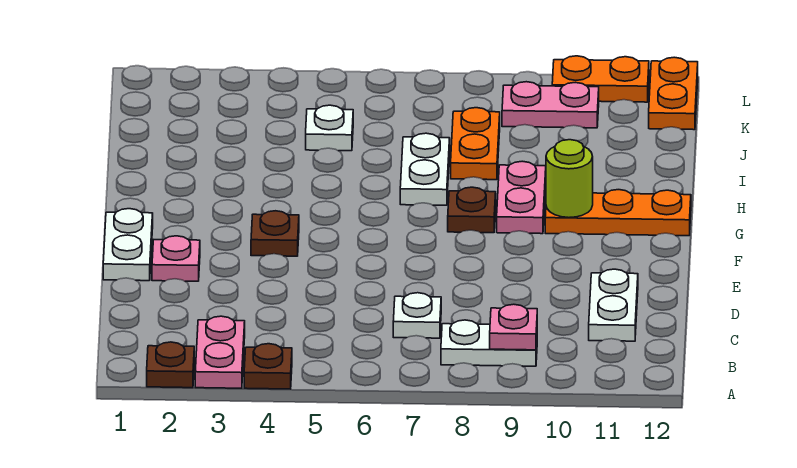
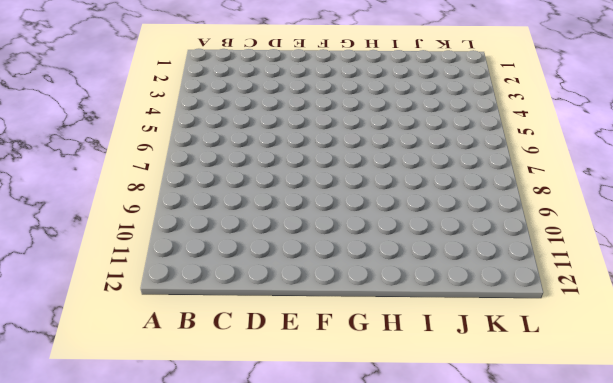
none -> brown plate A2 level 1
none -> pink plate A3:B3 level 1
none -> brown plate A4 level 1

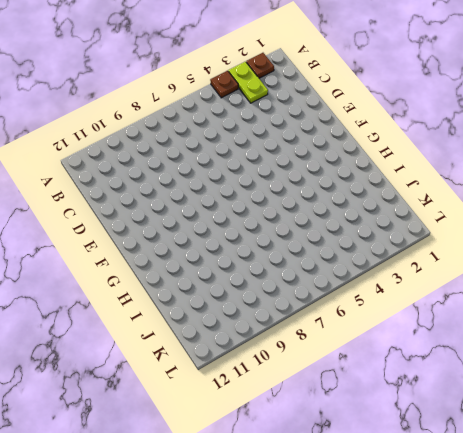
lime plate A3:B3 level 1 -> pink plate A3:B3 level 1
none -> white plate B8:B9 level 1
none -> white plate C7 level 1
none -> white plate C11:D11 level 1

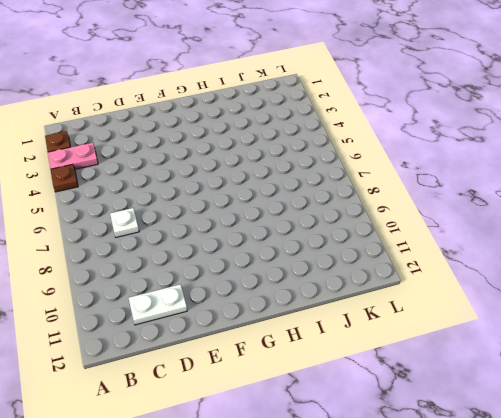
none -> white plate B8:B9 level 1
none -> white plate E1:F1 level 1
none -> pink plate E2 level 1

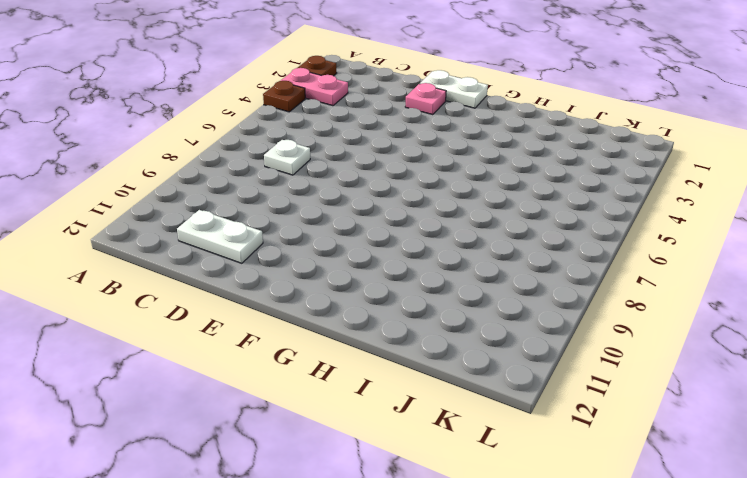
none -> white plate B8:B9 level 1
none -> brown plate F4 level 1
none -> brown plate G8 level 1

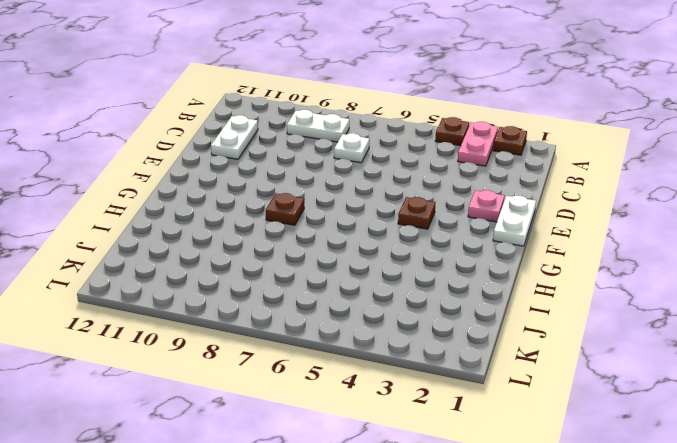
none -> pink plate G9:H9 level 1
none -> orange plate G10:G12 level 1
none -> white plate H7:I7 level 1

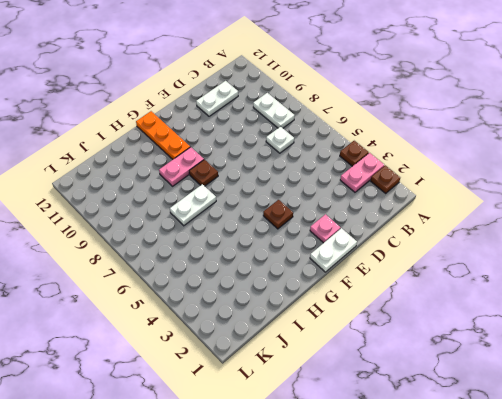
none -> orange plate I8:J8 level 1
none -> white plate J5 level 1
none -> pink plate K9:K10 level 1

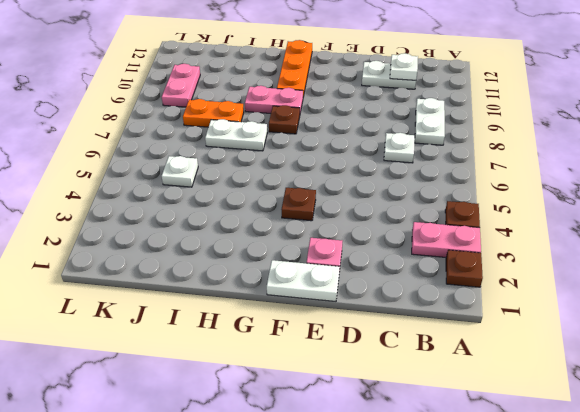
white plate C11 level 2 -> none
none -> orange plate K12:L12 level 1
none -> orange plate L10:L11 level 1
none -> pink plate B9 level 2

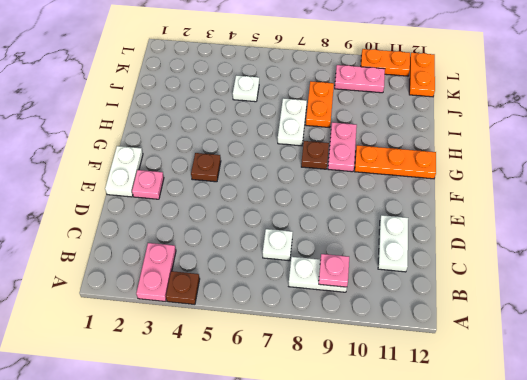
none -> brown plate A2 level 1
none -> lime round brick G10 level 2

